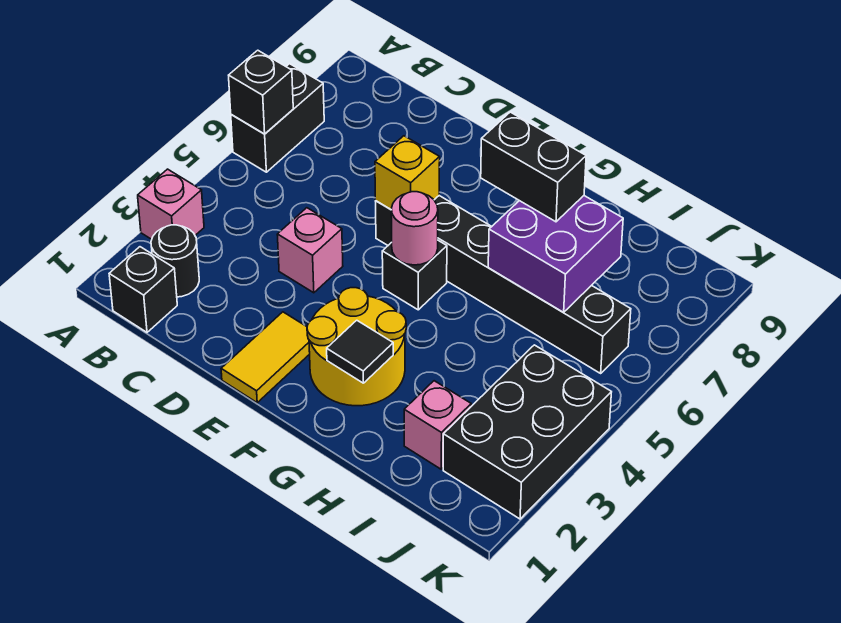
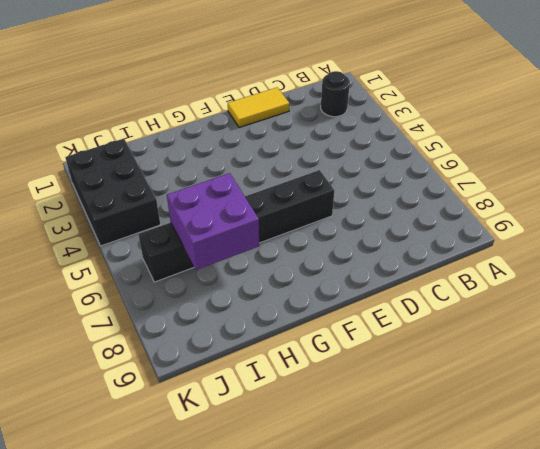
yellow tile D1:E1 level 1 -> yellow tile E1:E2 level 1
none -> pink brick A3 level 1
none -> black brick A6:A7 level 1
none -> black brick B1 level 1

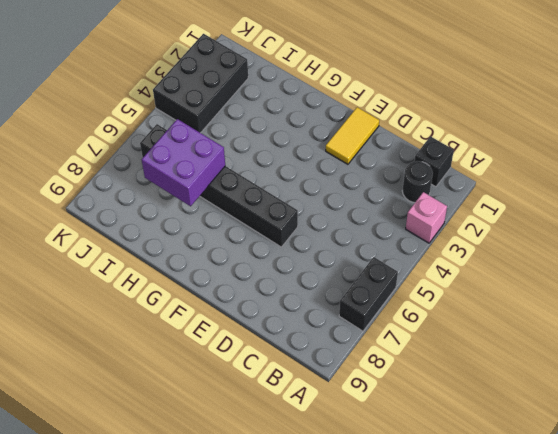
none -> pink brick D4 level 1
none -> yellow round brick F2:G3 level 1
none -> black brick F5 level 1

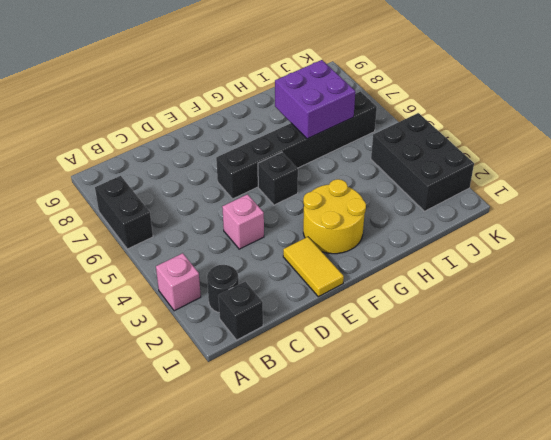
none -> pink brick I2 level 1
none -> black brick A6 level 2
none -> yellow brick E6 level 2

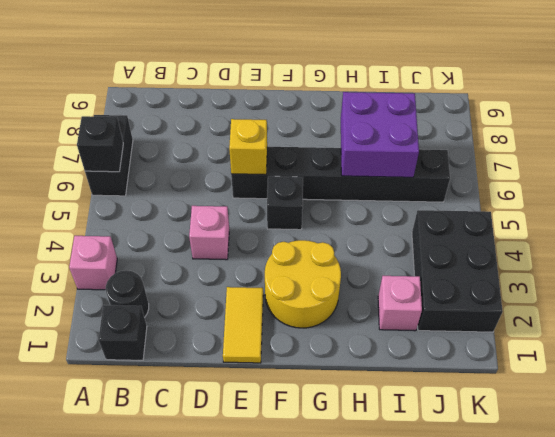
none -> pink round brick F5 level 2
none -> black tile G2 level 2
none -> black brick G7:H7 level 3

